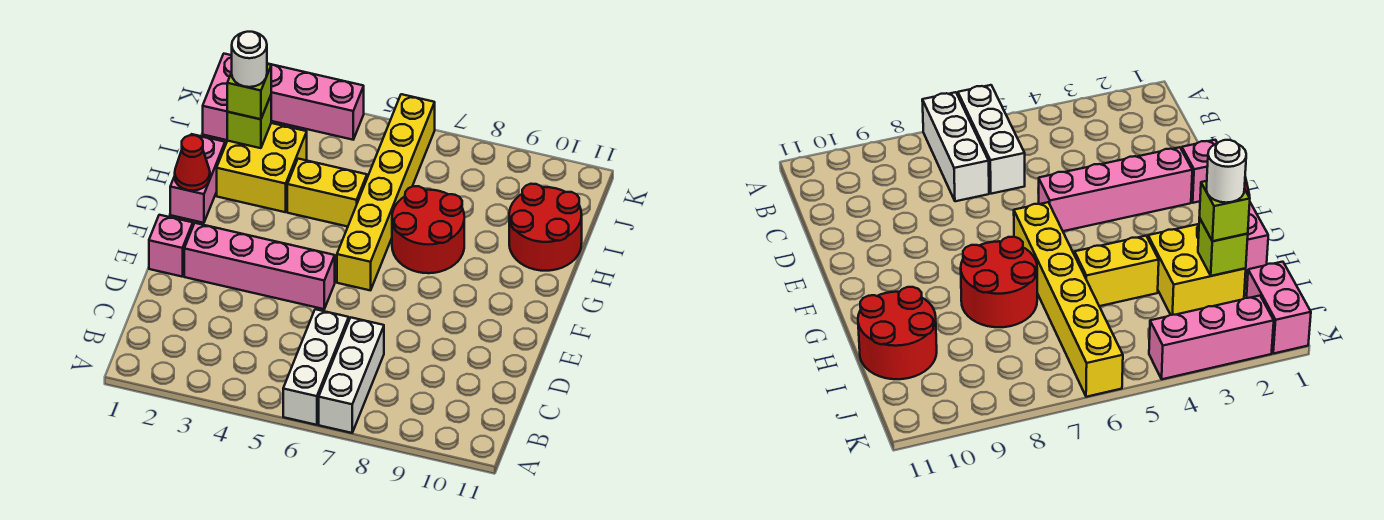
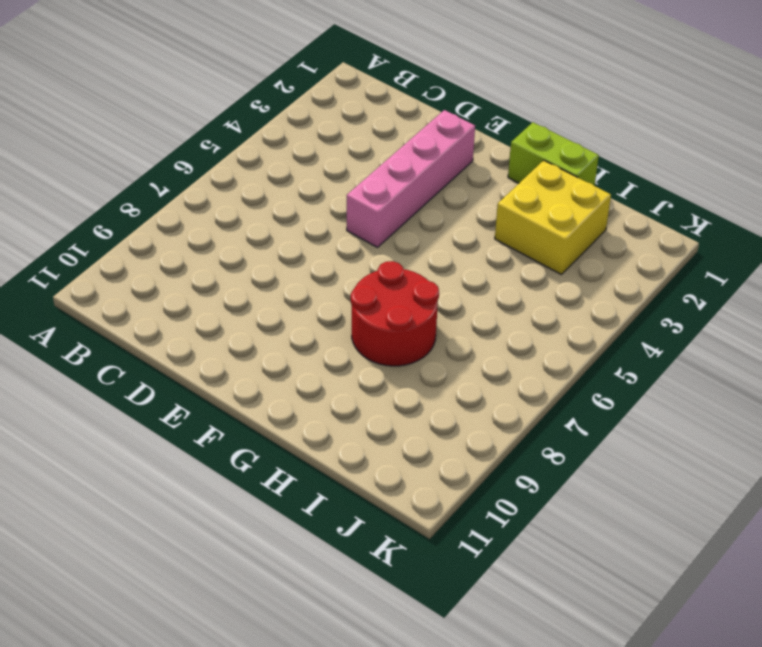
lime brick G1:H1 level 1 -> pink brick G1:H1 level 1
none -> white brick A6:C6 level 1
none -> white brick A7:C7 level 1
none -> pink brick E1 level 1

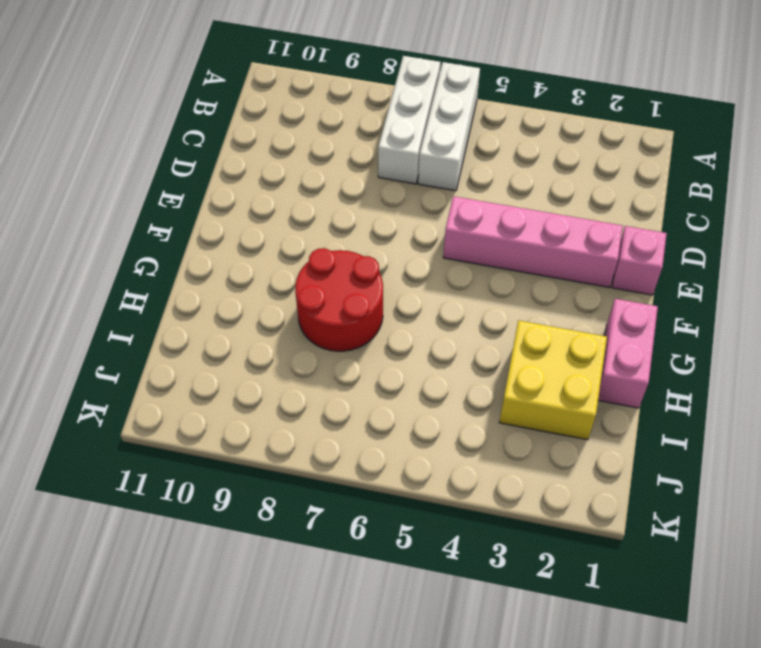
none -> yellow brick F6:K6 level 1
none -> yellow brick H4:H5 level 1
none -> red round brick H10:I11 level 1

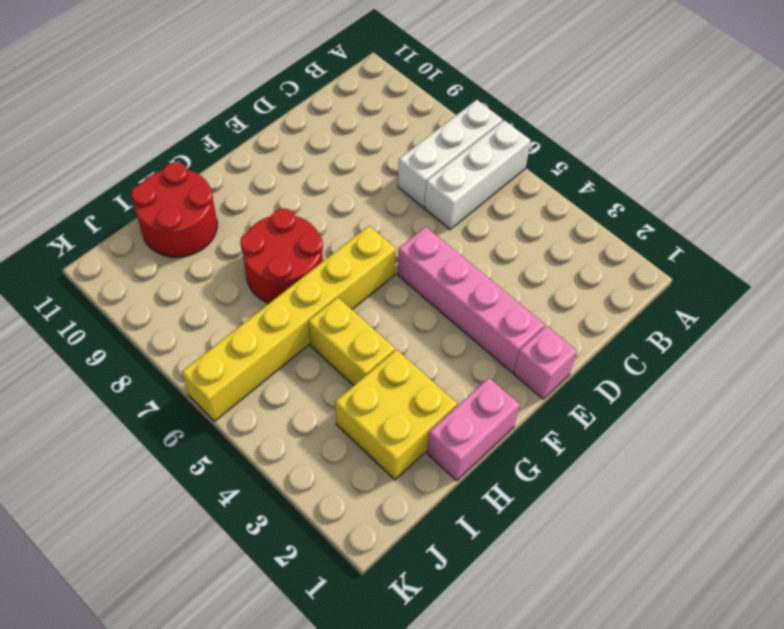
none -> pink brick J1:K1 level 1
none -> pink brick K2:K4 level 1
none -> red cone G1 level 2

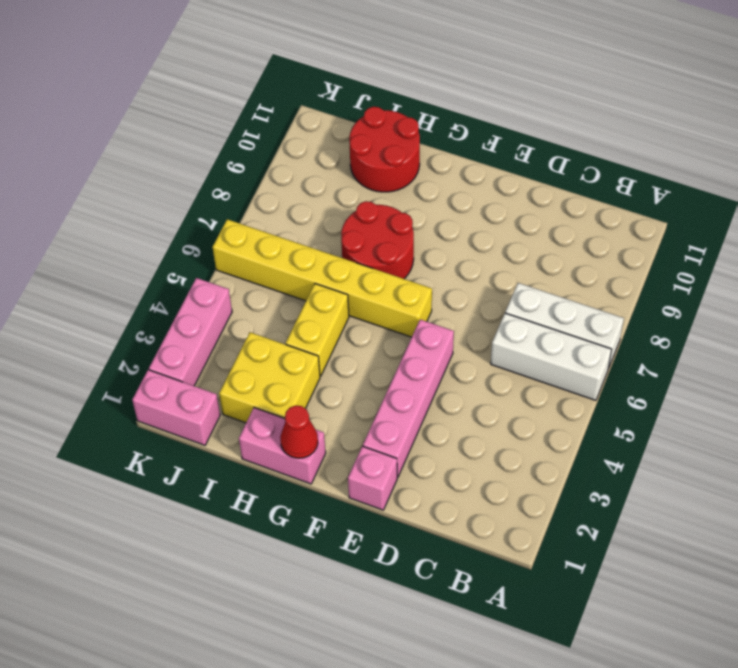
none -> lime brick I2 level 2
none -> lime brick I2 level 3
none -> white round brick I2 level 4

